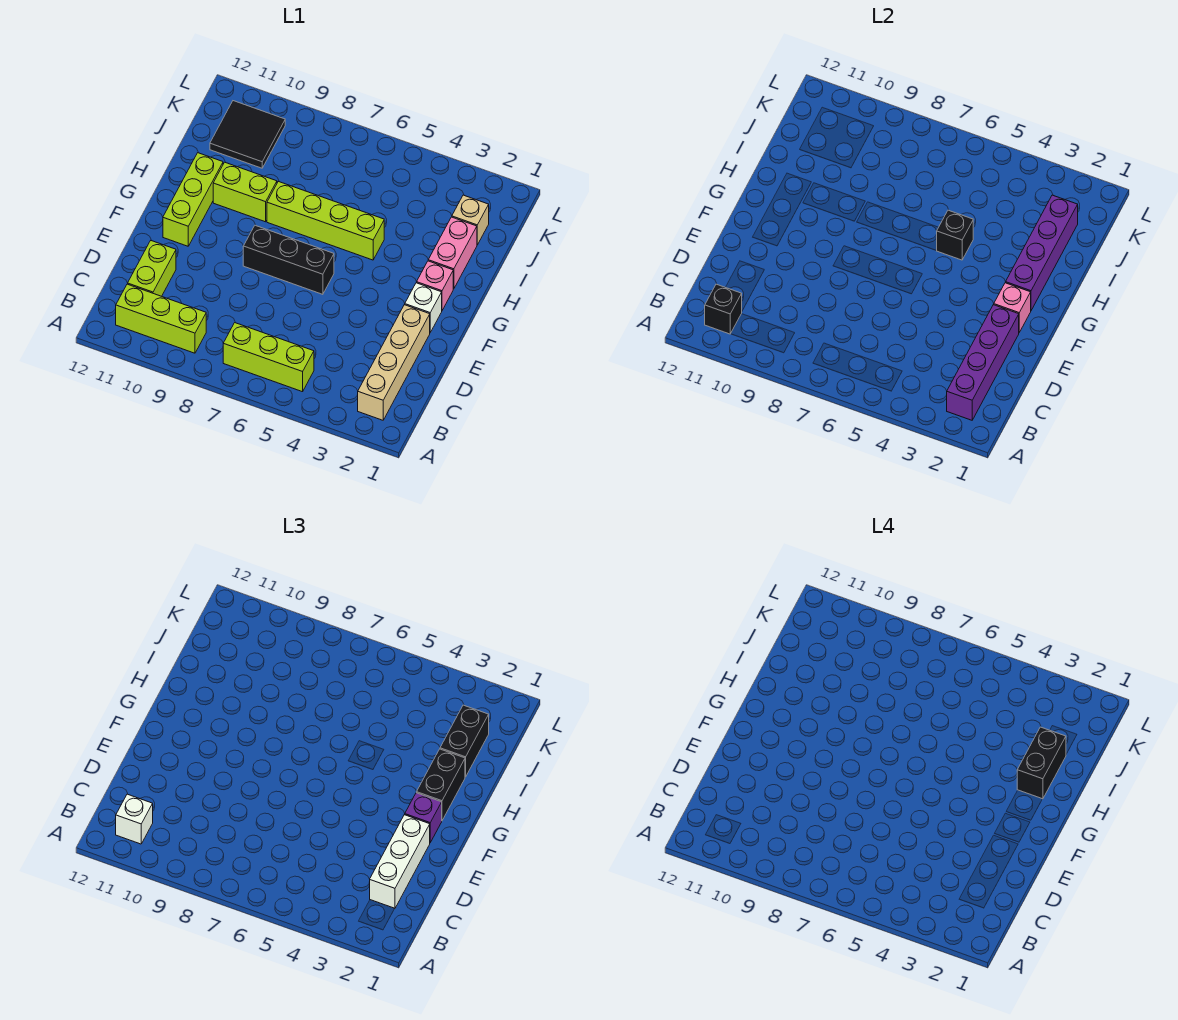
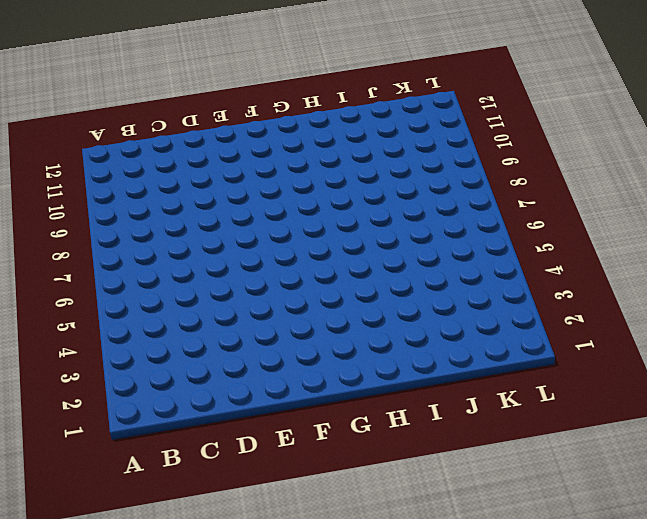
none -> tan brick B2:E2 level 1
none -> lime brick B5:B7 level 1
none -> lime brick B9:B11 level 1

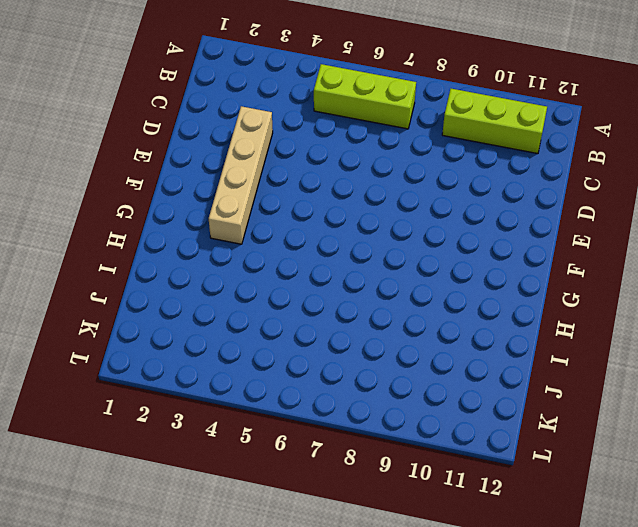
tan brick D3:G3 level 1 -> tan brick B2:E2 level 1
none -> lime brick C11:D11 level 1
none -> white brick F2 level 1
none -> black brick F6:F8 level 1

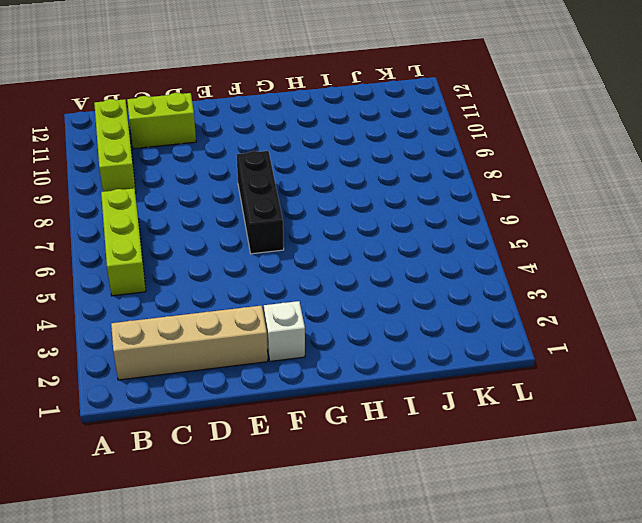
none -> lime brick F11:H11 level 1
none -> pink brick G2 level 1
none -> pink brick H2:I2 level 1

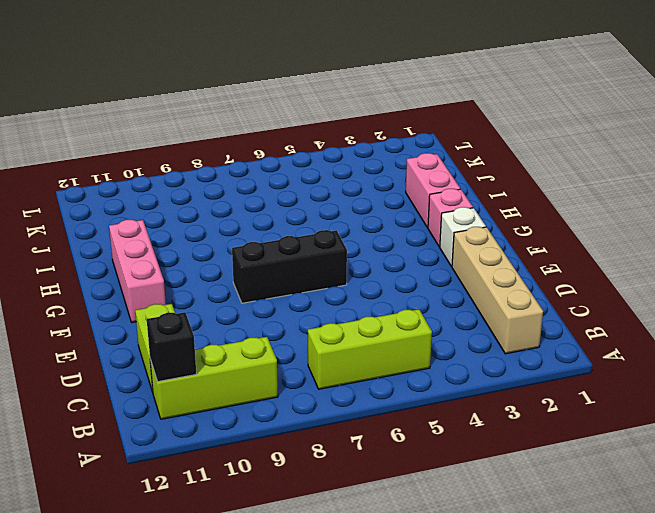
pink brick F11:H11 level 1 -> lime brick F11:H11 level 1
none -> lime brick H5:H8 level 1
none -> lime brick H9:H10 level 1
none -> tan brick J2 level 1

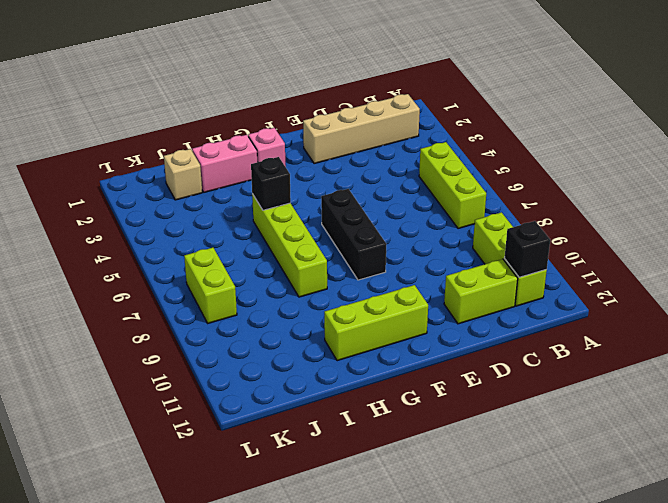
lime brick K7:K8 level 1 -> lime brick H9:H10 level 1
none -> white brick F2 level 1
none -> black tile J10:K11 level 1
none -> purple brick B2:E2 level 2

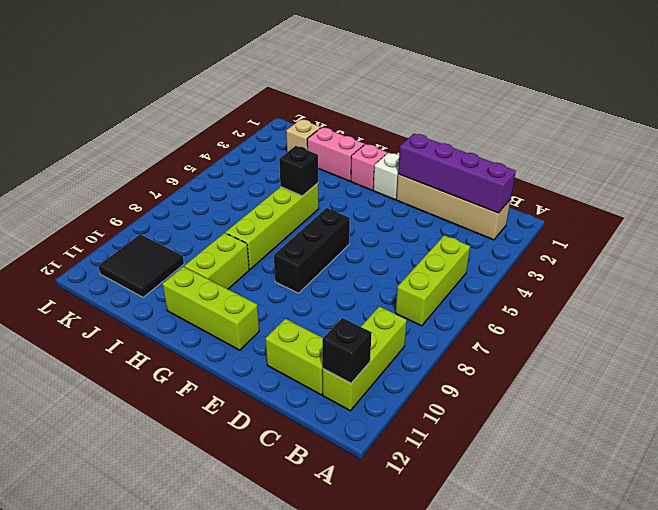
none -> pink brick F2 level 2
none -> purple brick G2:J2 level 2
none -> white brick B11 level 3

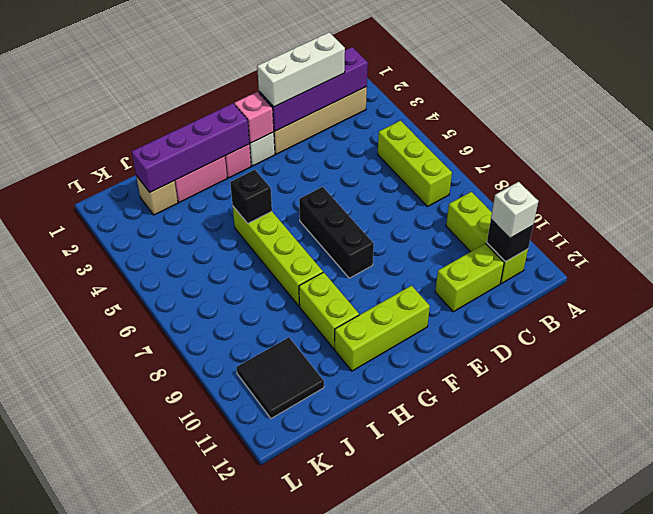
none -> purple brick F2 level 3
none -> black brick G2:H2 level 3
none -> black brick I2:J2 level 3

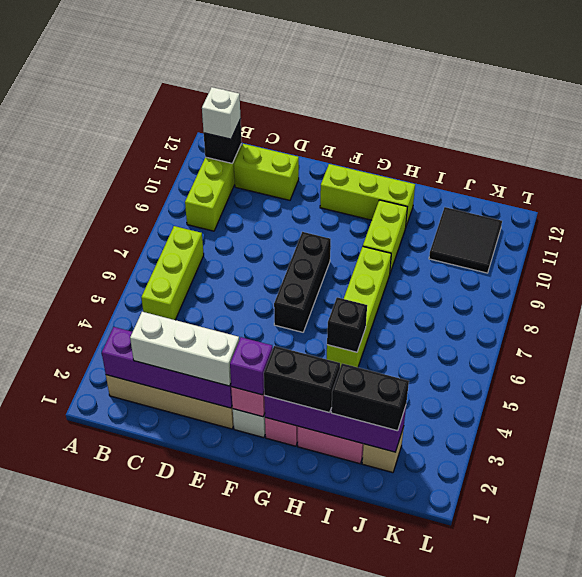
none -> black brick H2:I2 level 4

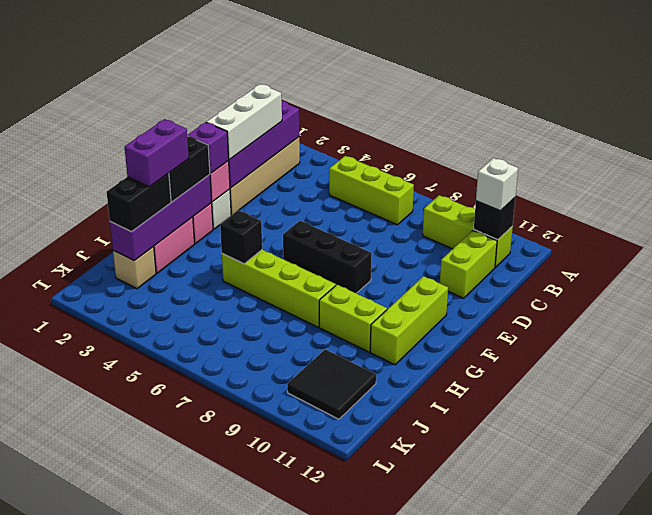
purple brick H2:I2 level 4 -> black brick H2:I2 level 4

